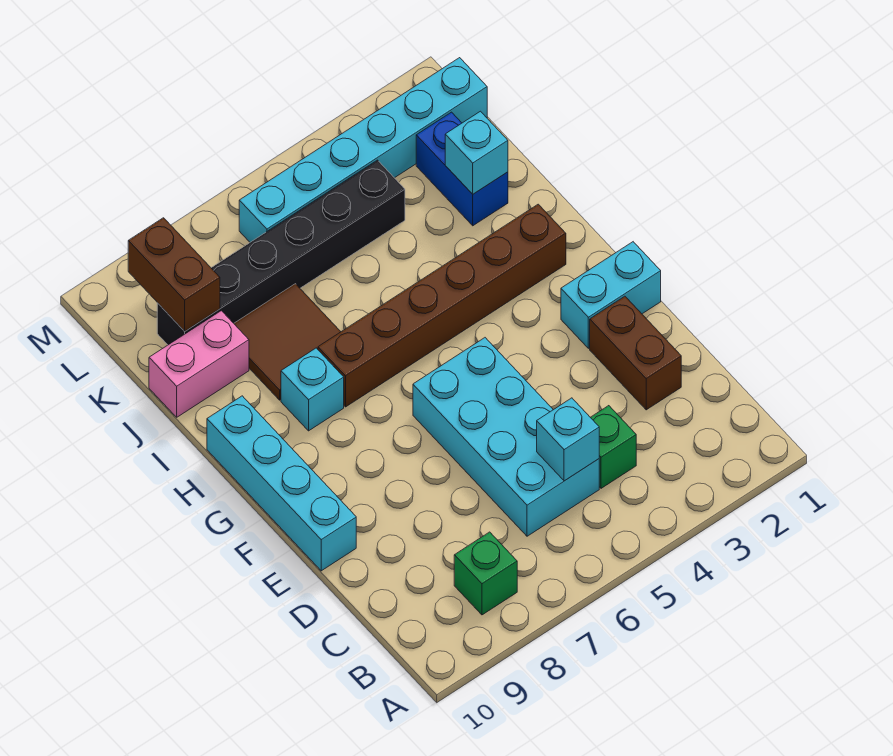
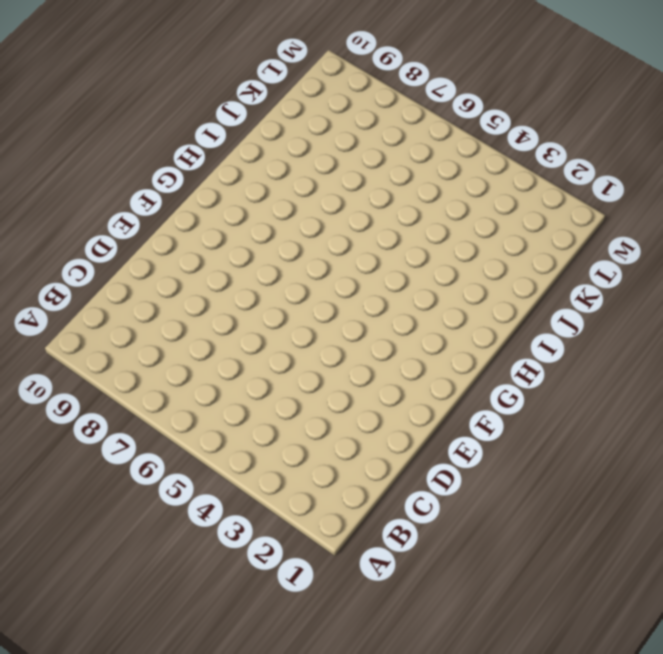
none -> green brick B8 level 1
none -> green brick C4 level 1
none -> cyan brick C5:F6 level 1

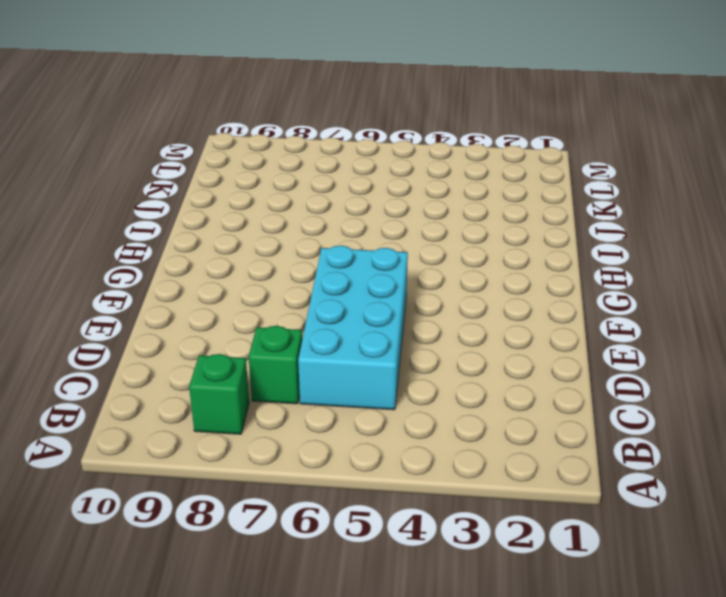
green brick C7 level 1 -> green brick C4 level 1
none -> brown brick D2:E2 level 1
none -> cyan brick E10:H10 level 1
none -> cyan brick F1:F2 level 1

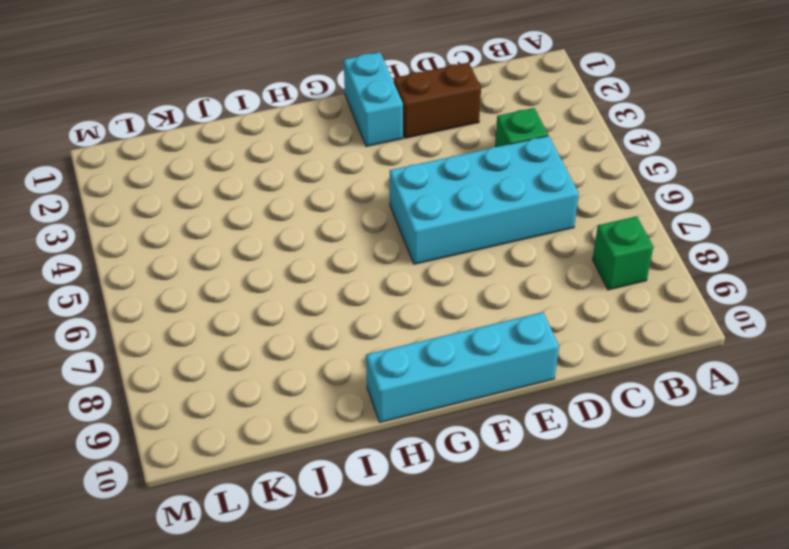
none -> brown brick H2:H7 level 1
none -> cyan brick H8 level 1
none -> brown tile I7:J8 level 1

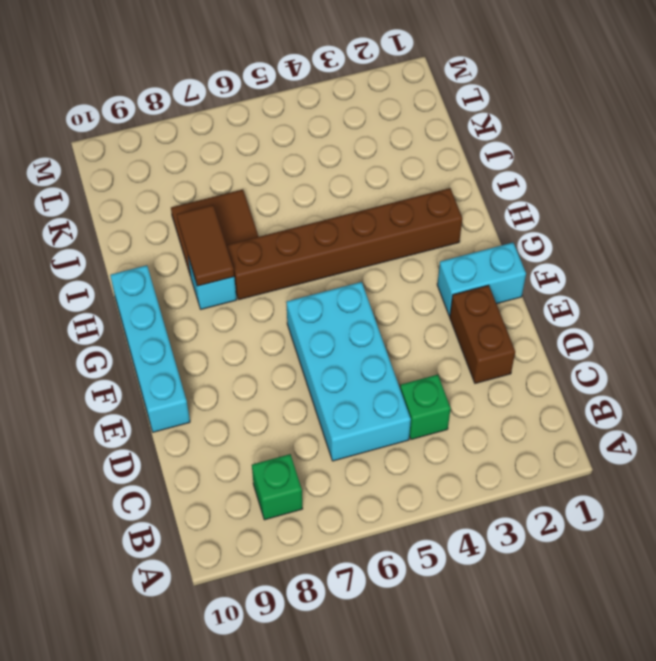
brown tile H8:I8 level 2 -> none
none -> blue brick J2:K2 level 1
none -> pink brick J9:J10 level 1
none -> black brick K4:K9 level 1

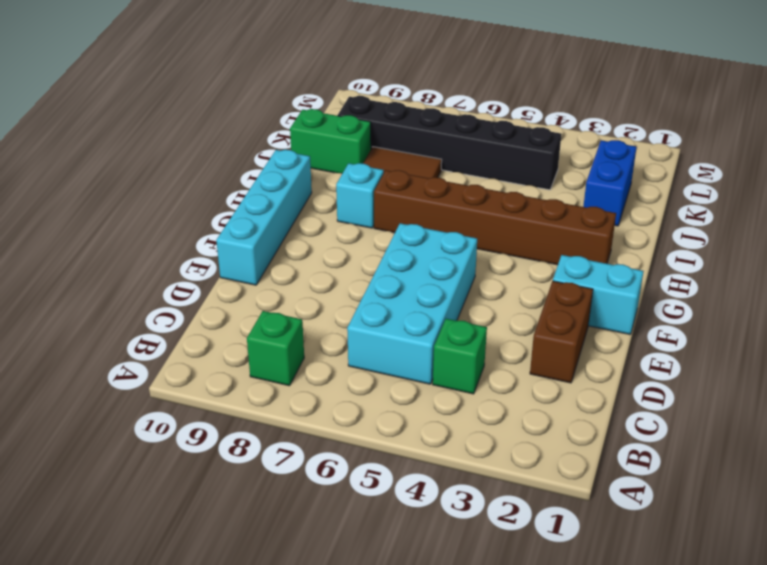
green brick J9:J10 level 1 -> pink brick J9:J10 level 1
none -> cyan brick L1:L6 level 1
none -> cyan brick C5 level 2
none -> cyan brick J2 level 2

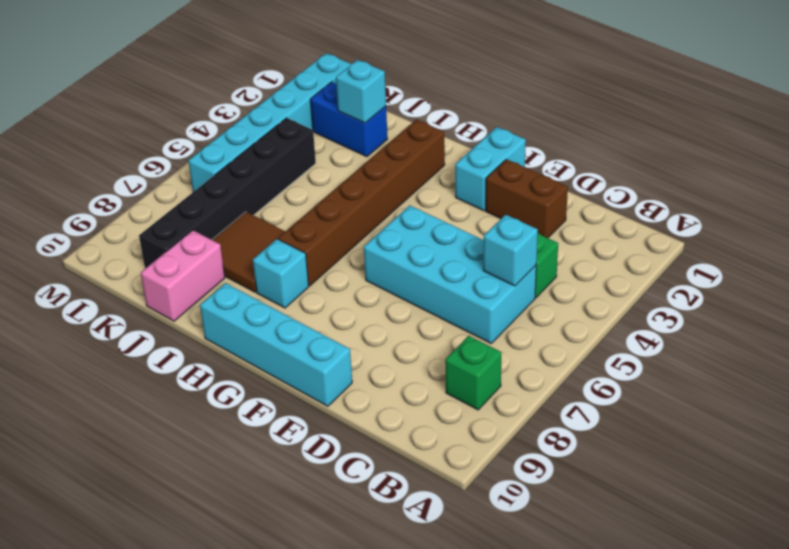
none -> brown brick K9:L9 level 2

